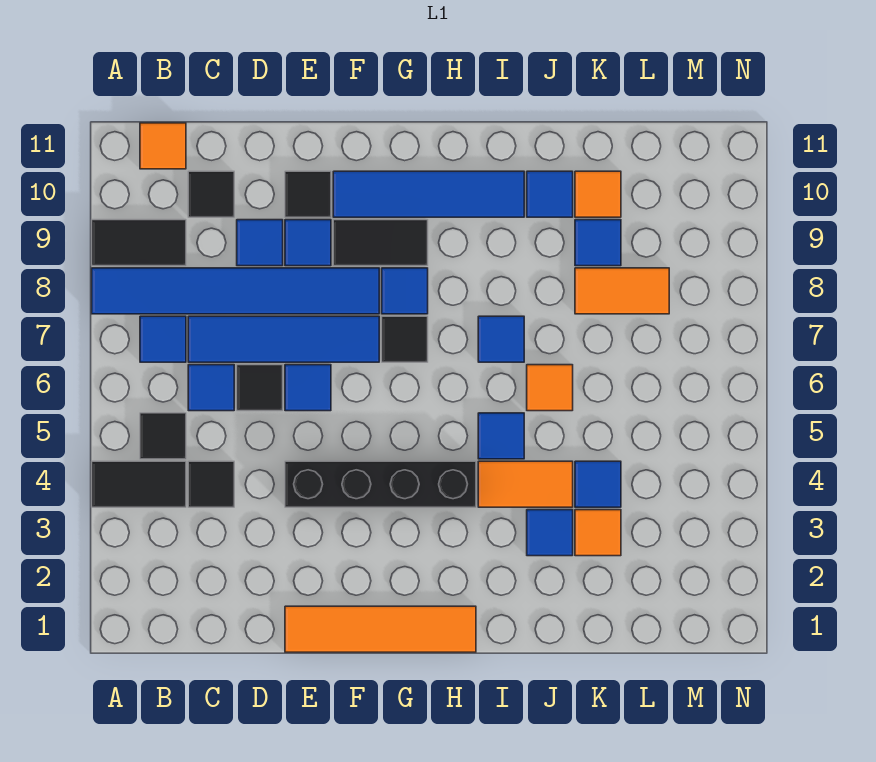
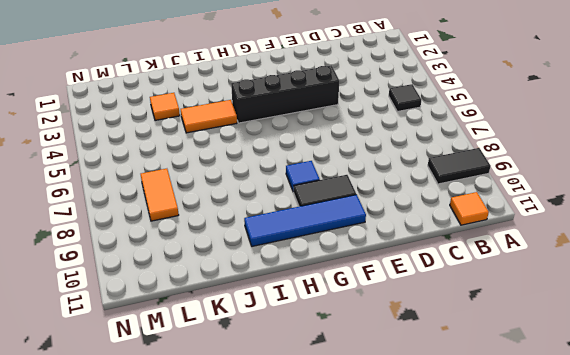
orange tile L7:L8 level 1 -> orange tile K8:L8 level 1
none -> black tile A4:B4 level 1
none -> blue tile A8:F8 level 1
none -> blue tile B7 level 1
none -> black tile C4 level 1

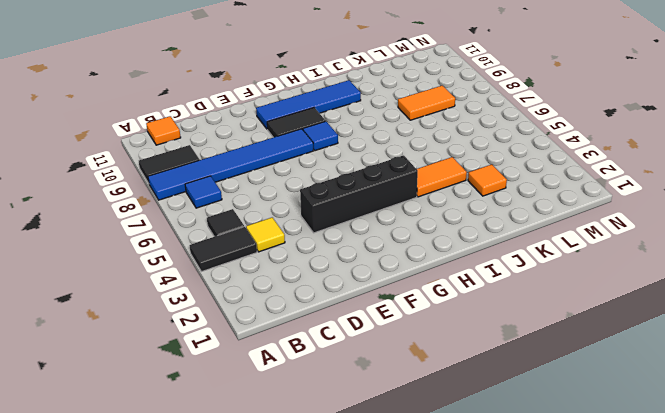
yellow tile C4 level 1 -> black tile C4 level 1
none -> blue tile C6 level 1
none -> blue tile C7:F7 level 1
none -> black tile C10 level 1
none -> black tile D6 level 1

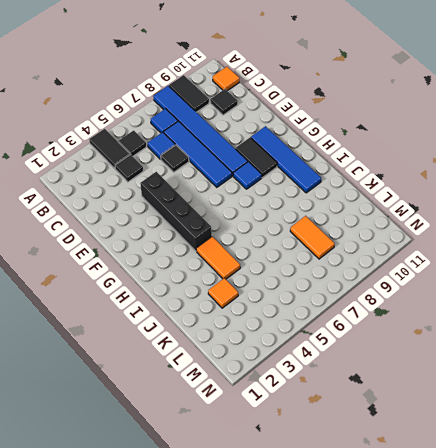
none -> blue tile D9 level 1
none -> orange tile E1:H1 level 1
none -> blue tile E6 level 1
none -> blue tile E9 level 1

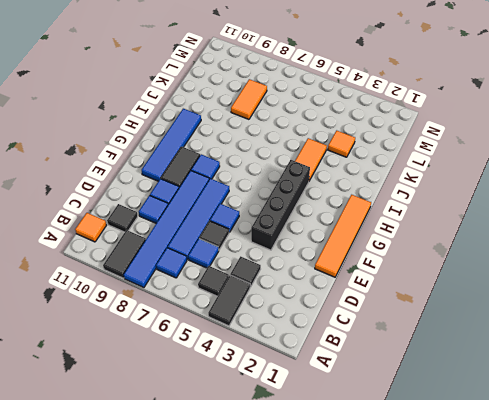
none -> black tile E10 level 1
none -> black tile G7 level 1
none -> blue tile I5 level 1
none -> blue tile I7 level 1

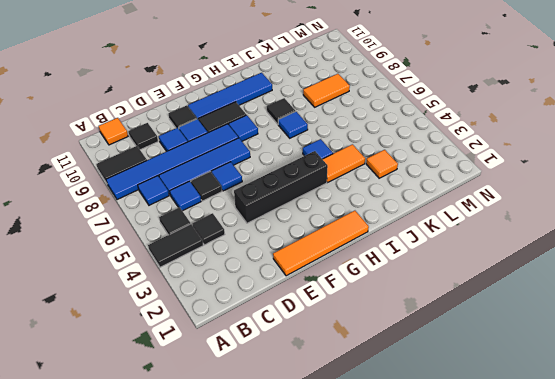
black tile I8 level 1 -> black tile G7 level 1
none -> blue tile J3 level 1
none -> orange tile J6 level 1
none -> blue tile J10 level 1
none -> blue tile K4 level 1

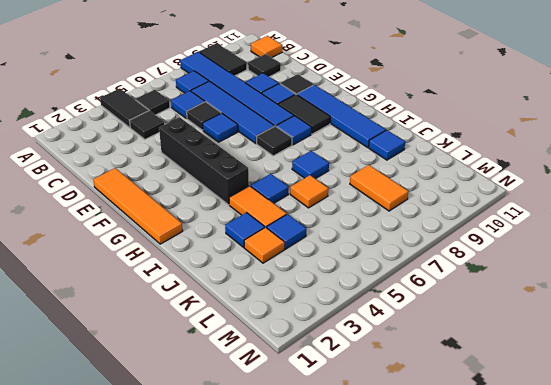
none -> blue tile K9 level 1
none -> orange tile K10 level 1

